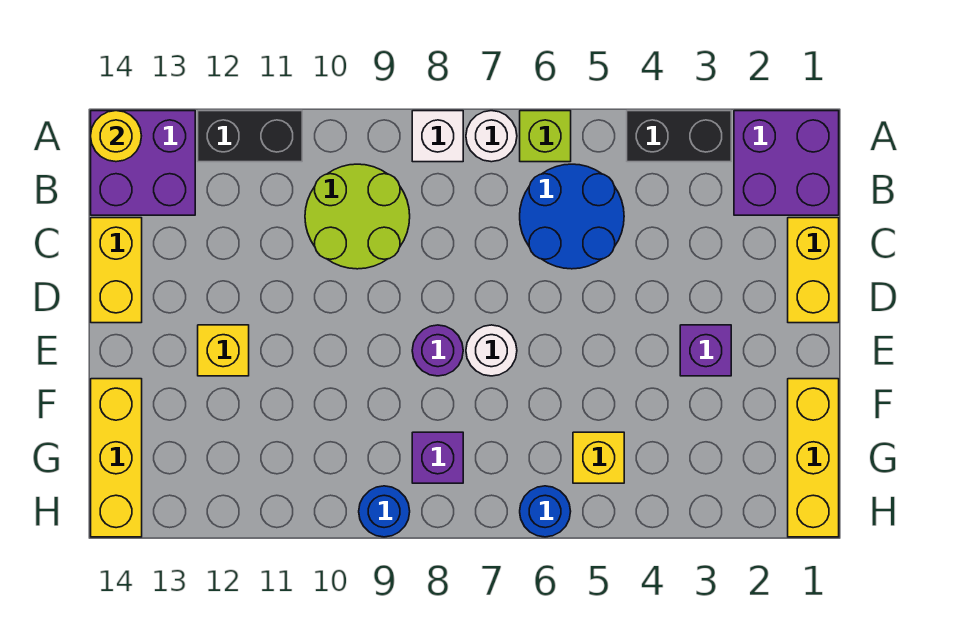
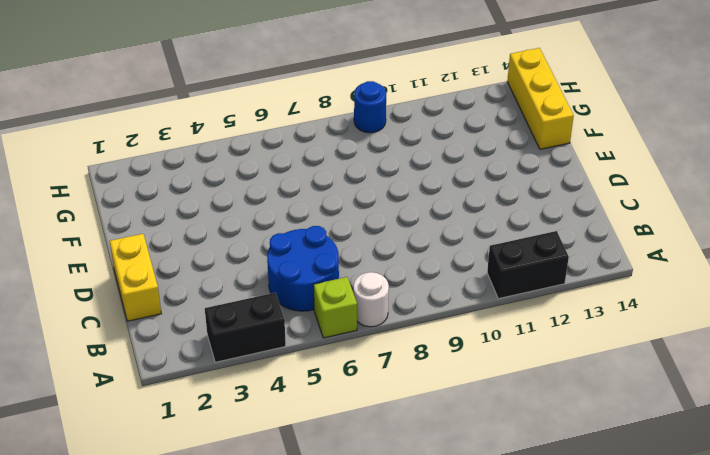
none -> purple brick A1:B2 level 1
none -> white brick A8 level 1
none -> purple brick A13:B14 level 1

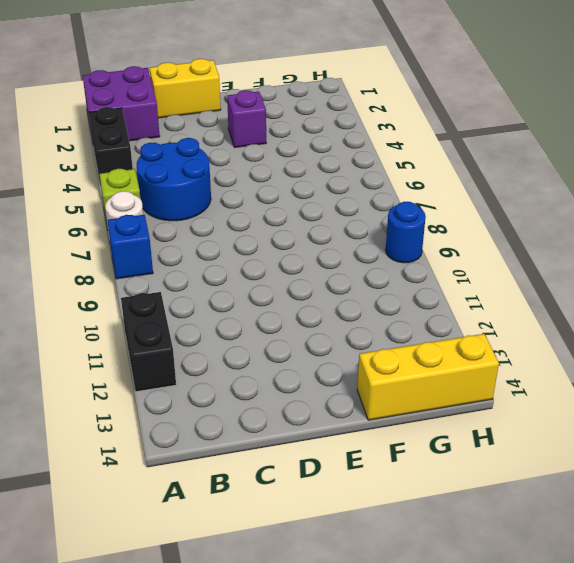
blue brick A8 level 1 -> white brick A8 level 1
none -> purple brick A13:B14 level 1
none -> lime round brick B9:C10 level 1
none -> yellow brick C14:D14 level 1

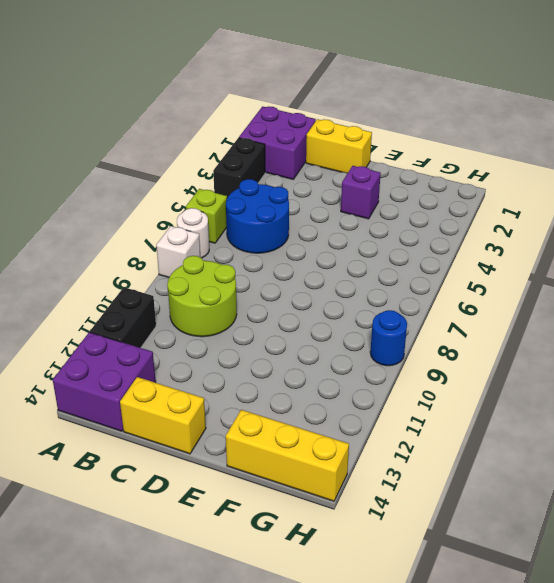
none -> white round brick E7 level 1
none -> purple round brick E8 level 1
none -> yellow brick E12 level 1

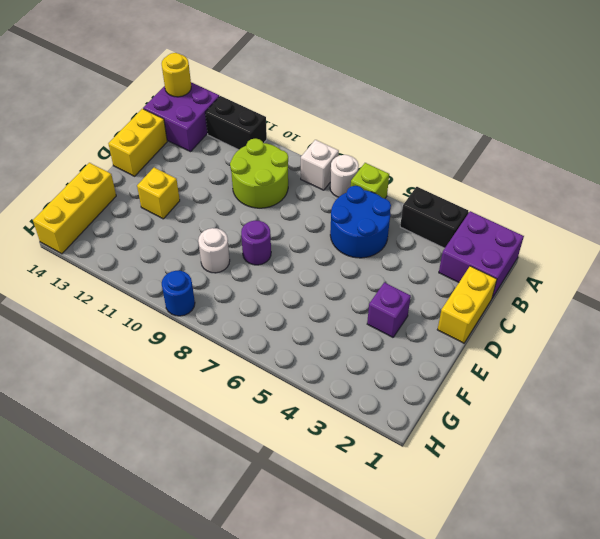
white round brick F9 level 1 -> white round brick E7 level 1
none -> yellow brick F1:H1 level 1
none -> yellow brick G5 level 1
none -> purple brick G8 level 1

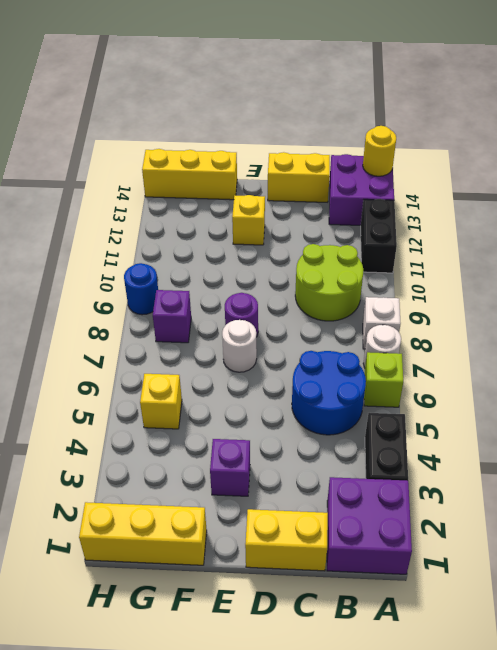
none -> blue round brick H6 level 1

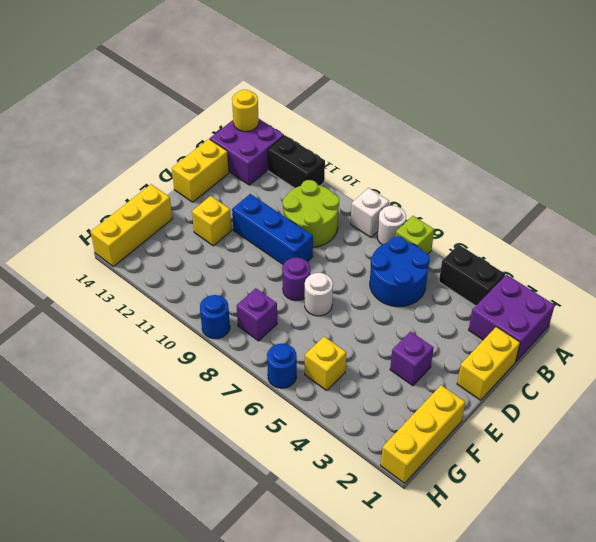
blue brick D9:D11 level 1 -> none

